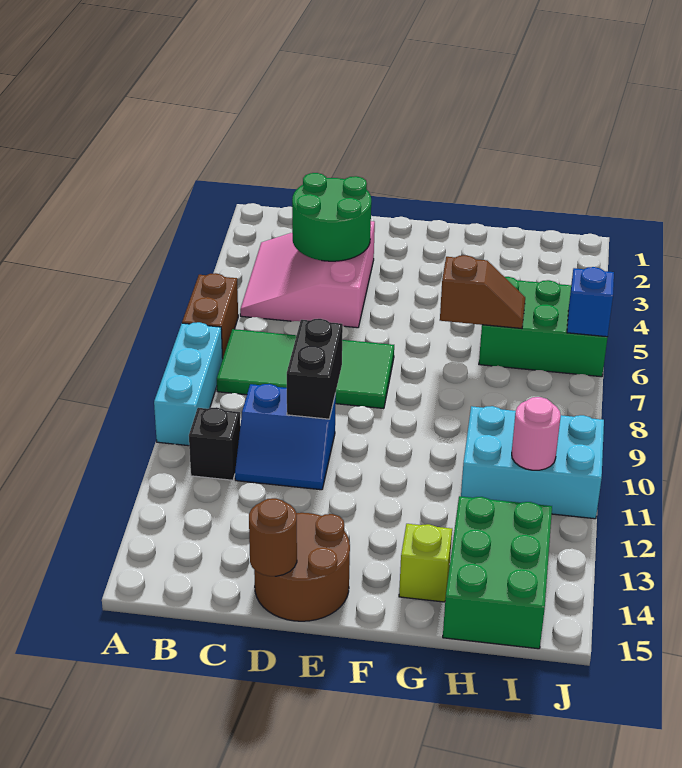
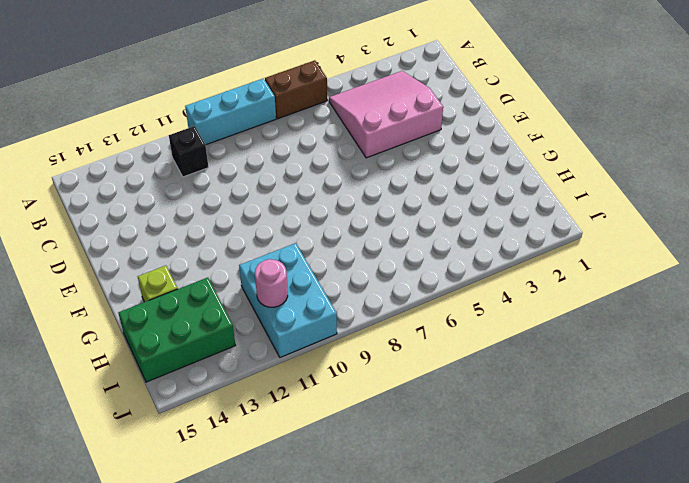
none -> green tile B7:E8 level 1
none -> blue slope C10:D11 level 1 top 10
none -> brown round brick D14:E15 level 1

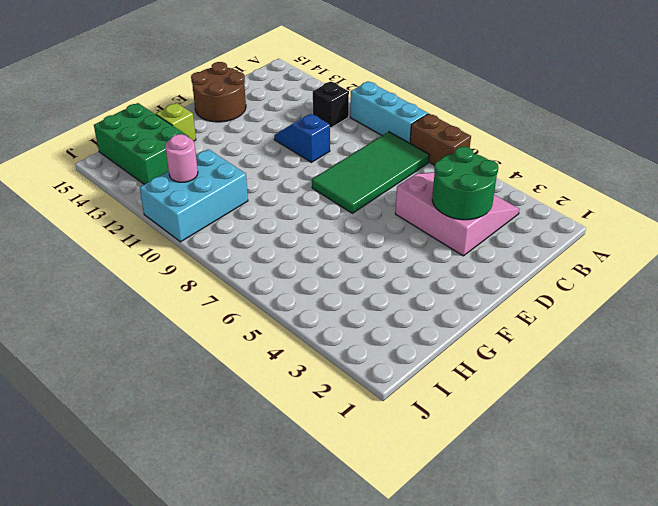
blue slope D10:D11 level 1 top 10 -> blue slope C10:D11 level 1 top 10
none -> green brick H5:J6 level 1
none -> black brick D9:D10 level 2
none -> brown round brick D15 level 2

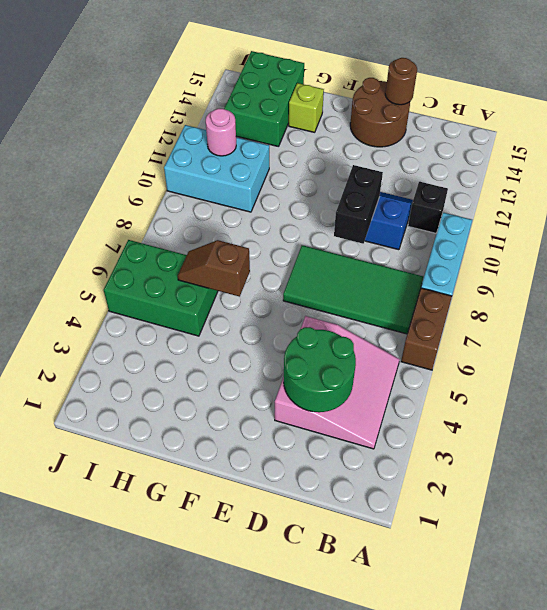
none -> blue brick J6 level 2

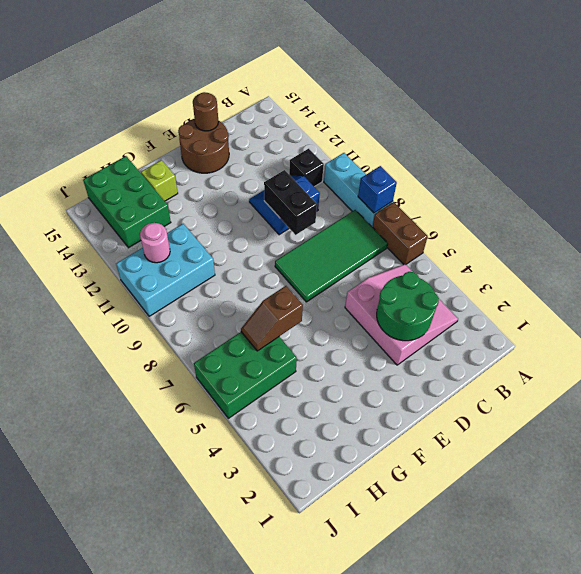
blue brick A8 level 2 -> blue brick J6 level 2

